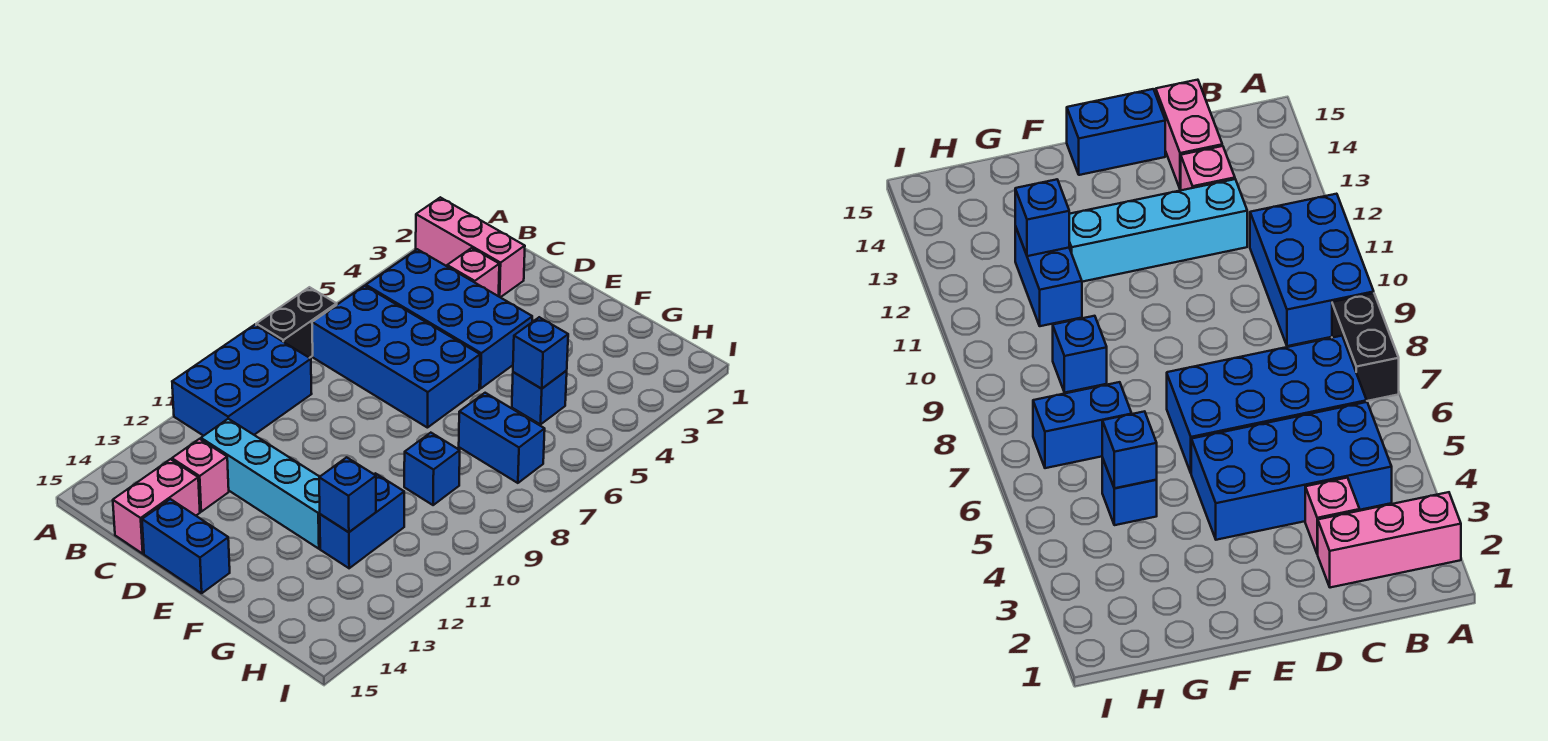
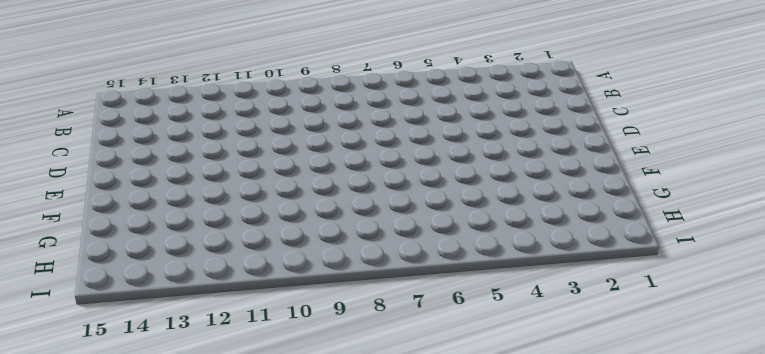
none -> pink brick A2:C2 level 1
none -> black brick A7:A8 level 1
none -> blue brick A9:B11 level 1

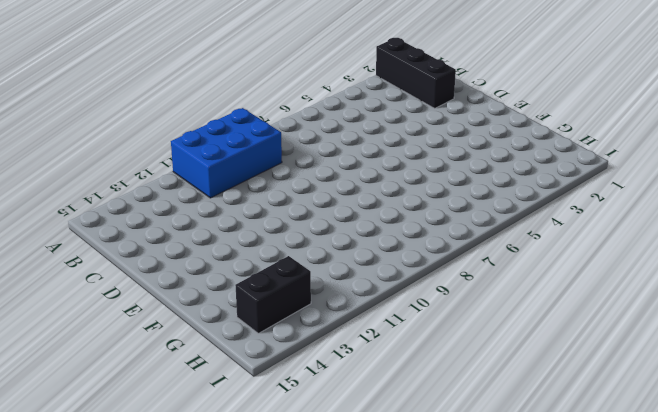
black brick A2:C2 level 1 -> pink brick A2:C2 level 1
black brick H13:H14 level 1 -> black brick A7:A8 level 1
none -> blue brick B4:E5 level 1
none -> blue brick B6:E7 level 1
none -> pink brick C3 level 1

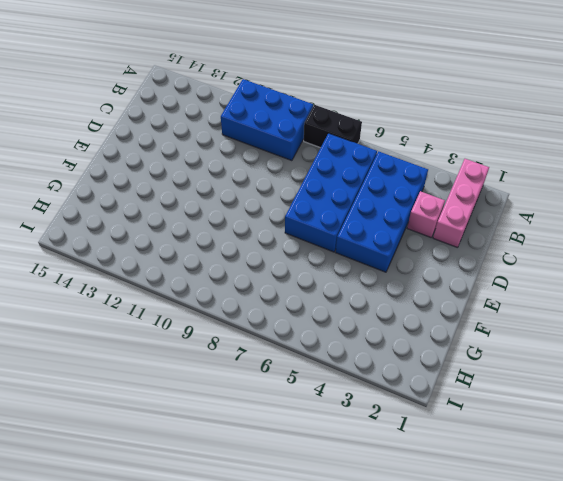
none -> cyan brick C12:F12 level 1
none -> pink brick C13 level 1
none -> pink brick C14:C15 level 1

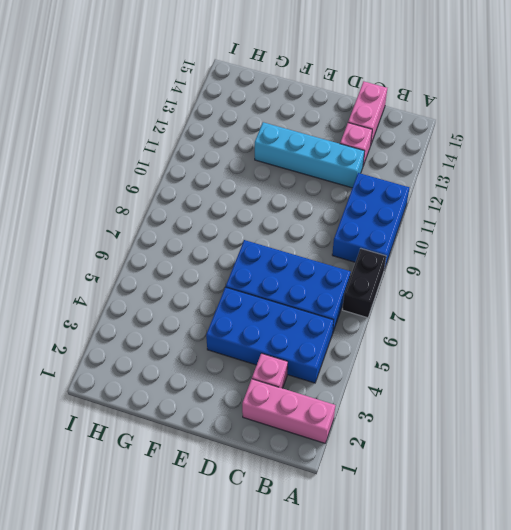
none -> blue brick D15:E15 level 1
none -> blue brick G5 level 1
none -> blue brick G7:H7 level 1

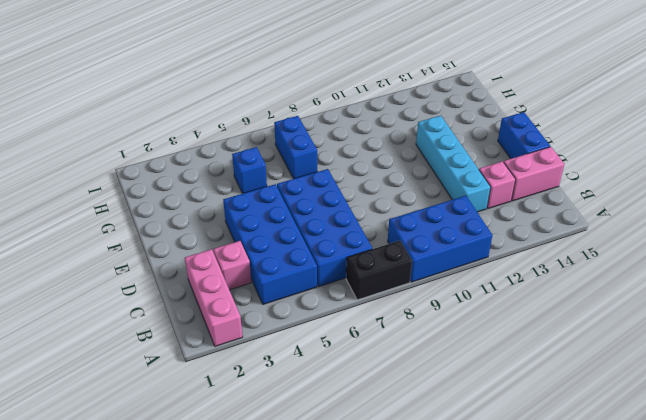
none -> blue brick G9 level 1
none -> blue brick G11:G12 level 1
none -> blue brick G5 level 2

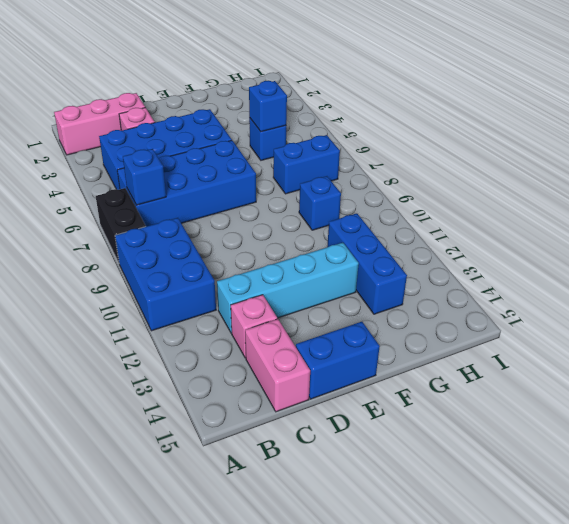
blue brick B7 level 2 -> blue brick G12 level 2
blue brick G11:G13 level 1 -> blue brick G11:G12 level 1

